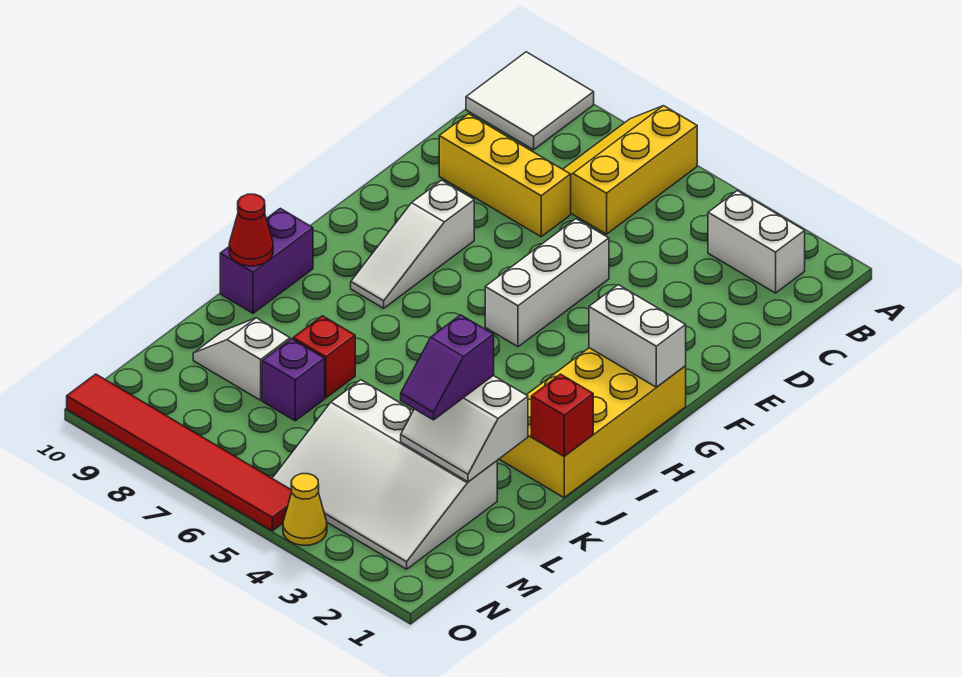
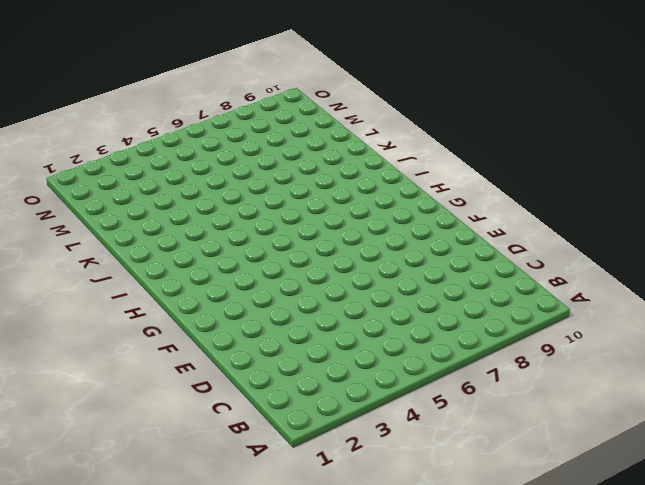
none -> yellow slope A6:C7 level 1 top 6
none -> white tile A9:B10 level 1
none -> white brick B2:B3 level 1

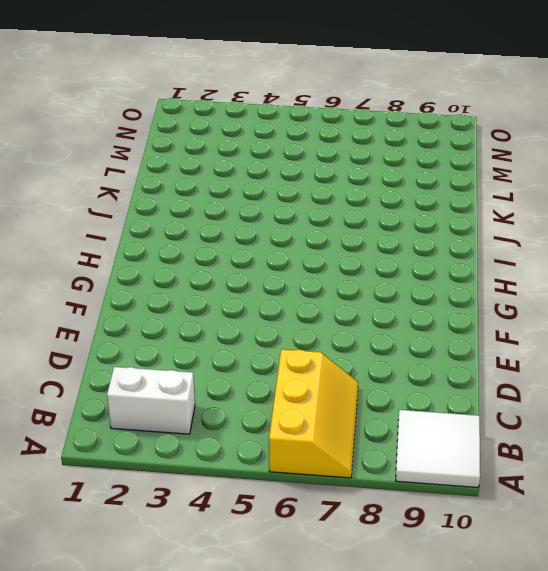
none -> yellow brick D7:D9 level 1
none -> white brick E5:G5 level 1
none -> white slope F8:H8 level 1 top F

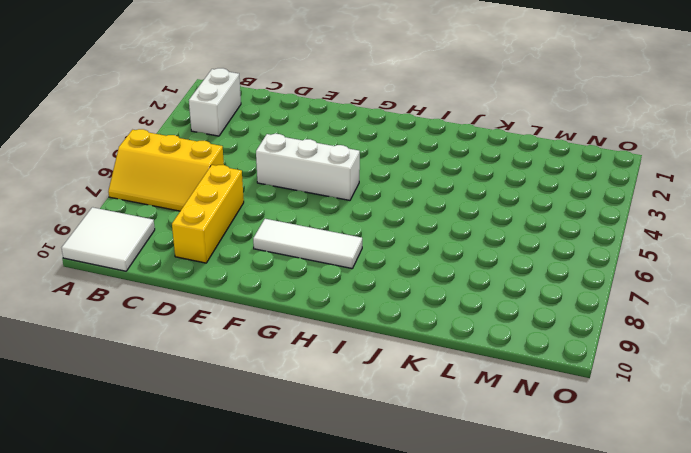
white tile F8:H8 level 1 -> white slope F8:H8 level 1 top F
none -> yellow brick G1:J2 level 1
none -> purple brick I10:J10 level 1
none -> red brick K7 level 1

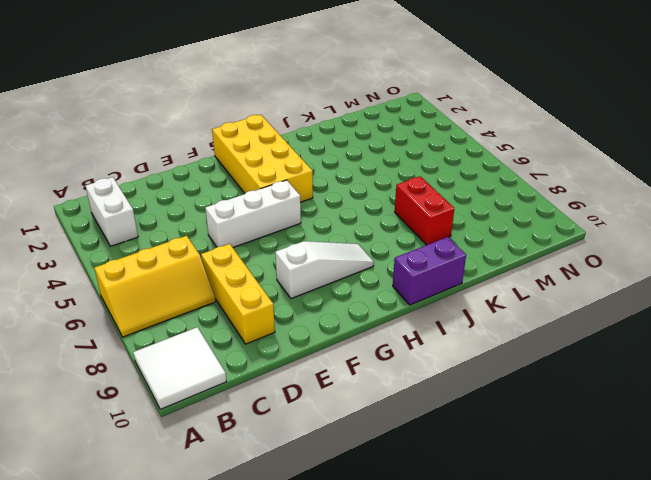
yellow brick G1:H4 level 1 -> yellow brick G1:J2 level 1
red brick K7:K8 level 1 -> red brick K7 level 1
none -> white slope L2:N5 level 1 top L
none -> purple brick L7 level 1
none -> white slope L8:L9 level 1 top 8

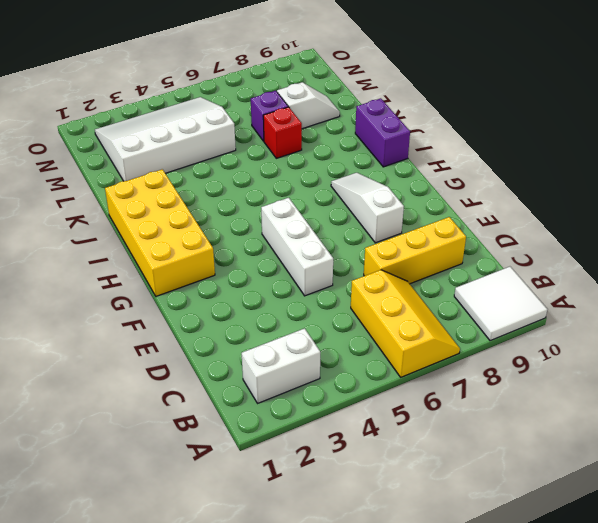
none -> yellow cone O4 level 1
none -> red tile O5:O10 level 1
none -> white brick G1:G2 level 2

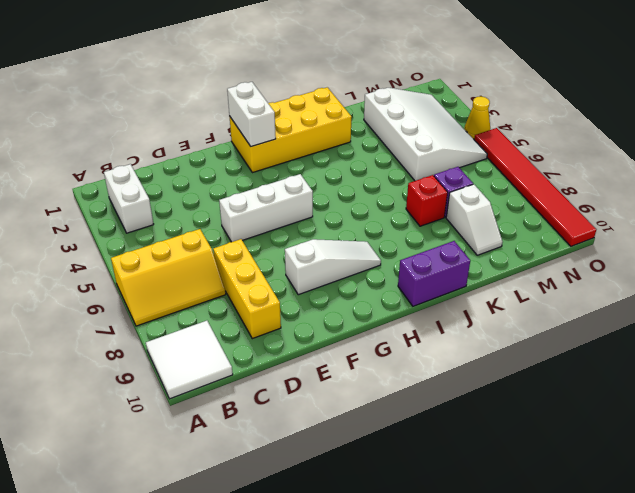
none -> red brick J1 level 2
none -> red cone J10 level 2
none -> white slope K2:L3 level 2 top K

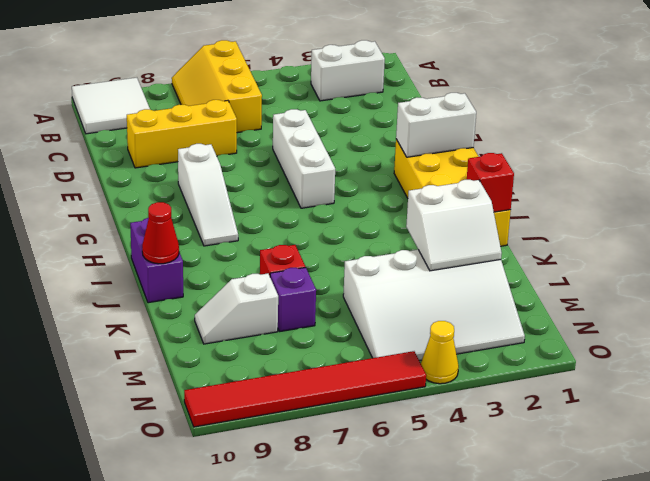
none -> purple slope K3:L3 level 3 top K

